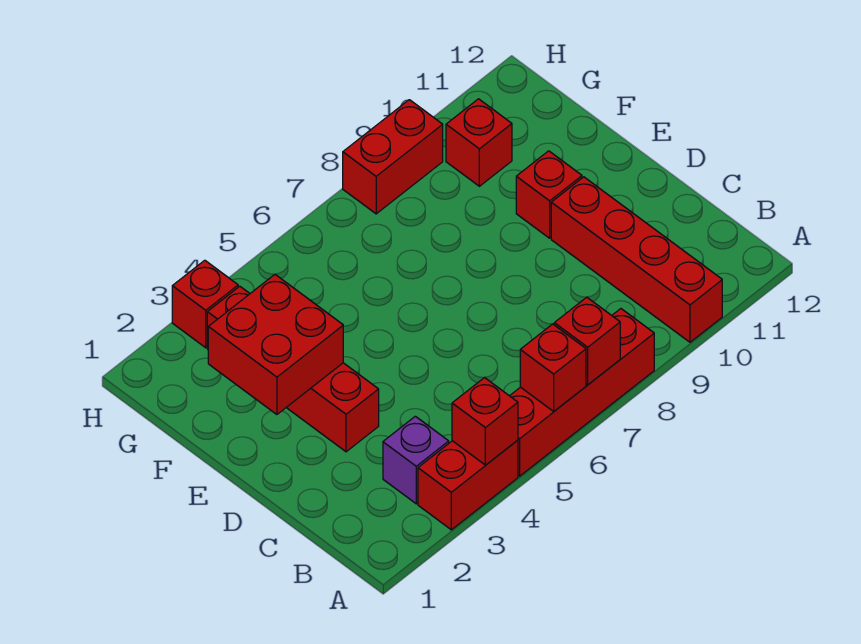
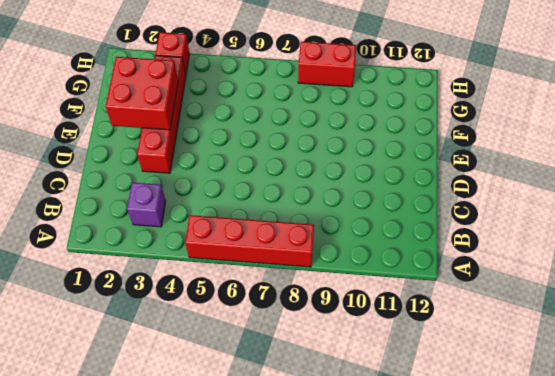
none -> red brick A3:A4 level 1
none -> red brick A10:D10 level 1
none -> red brick E10 level 1

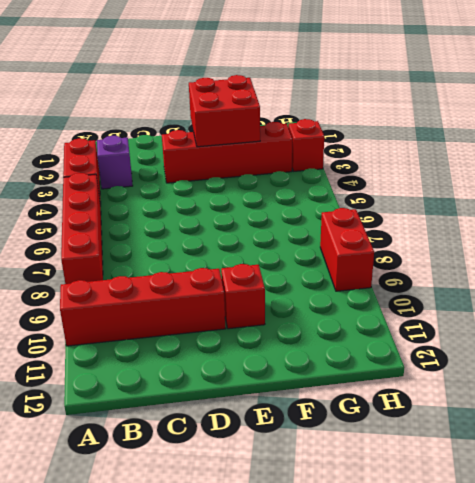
none -> red brick G10 level 1
none -> red brick A4 level 2
none -> red brick A6 level 2

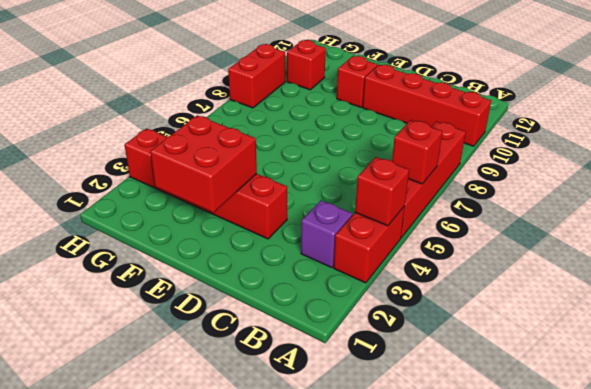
none -> red brick A7 level 2

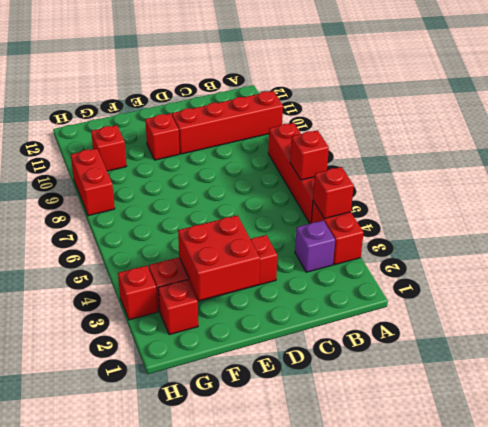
red brick G2 level 1 -> red brick A7 level 2

